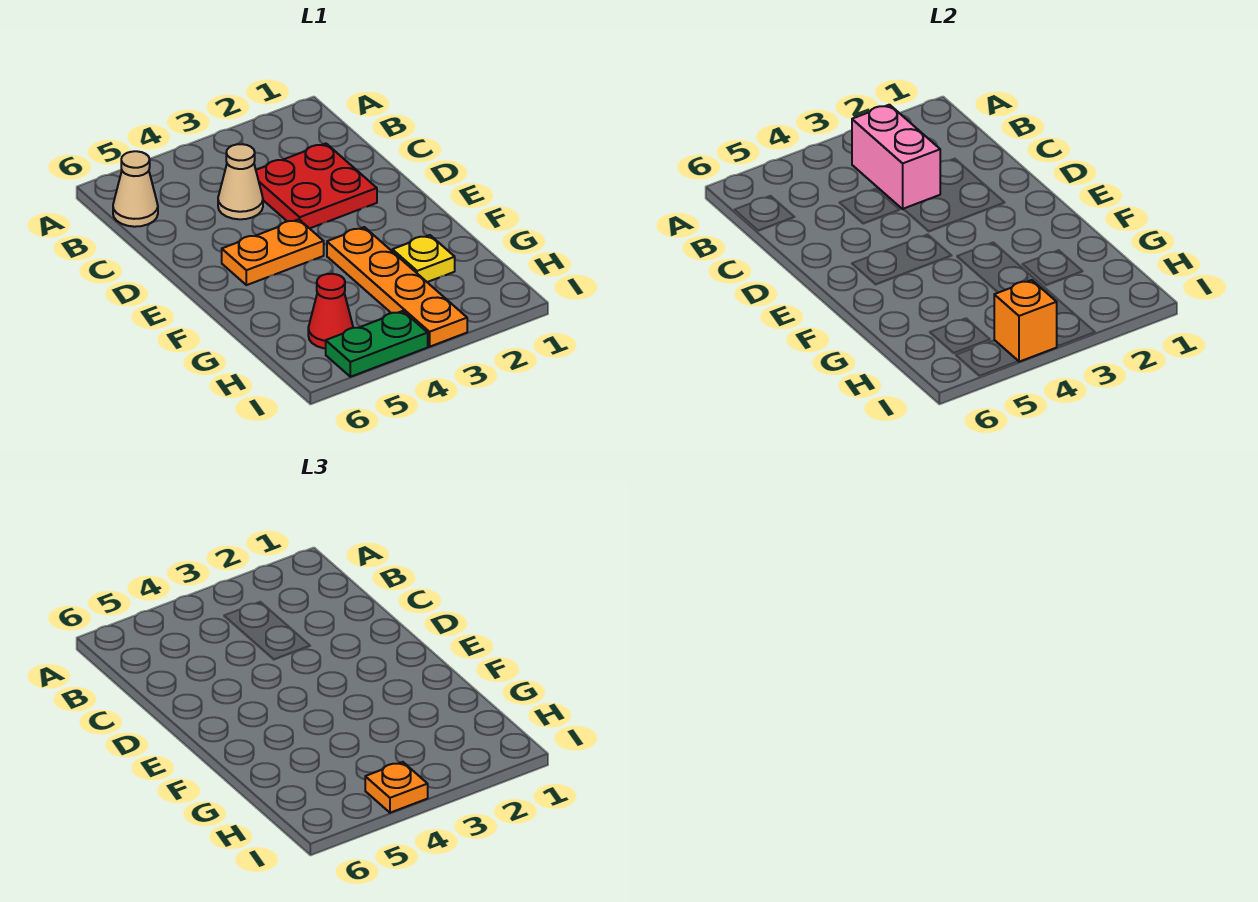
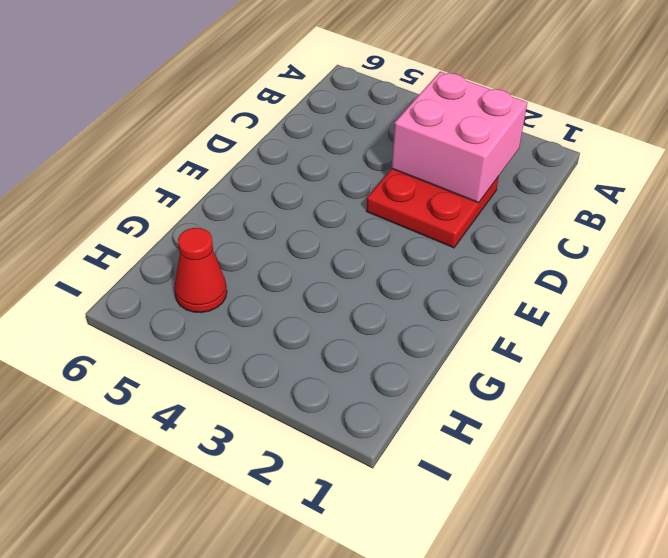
pink brick B2:C3 level 2 -> pink brick B3:C3 level 2
none -> tan cone B6 level 1
none -> tan cone C4 level 1

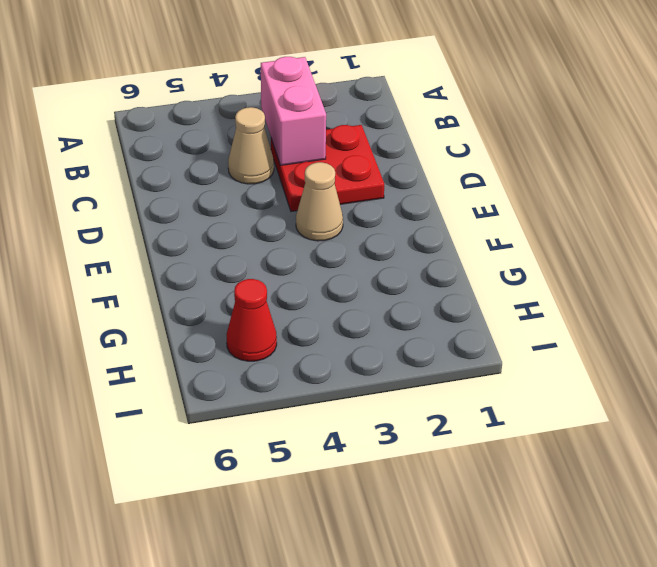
tan cone E3 level 1 -> tan cone B6 level 1
none -> orange plate E4:E5 level 1
none -> orange plate F3:I3 level 1

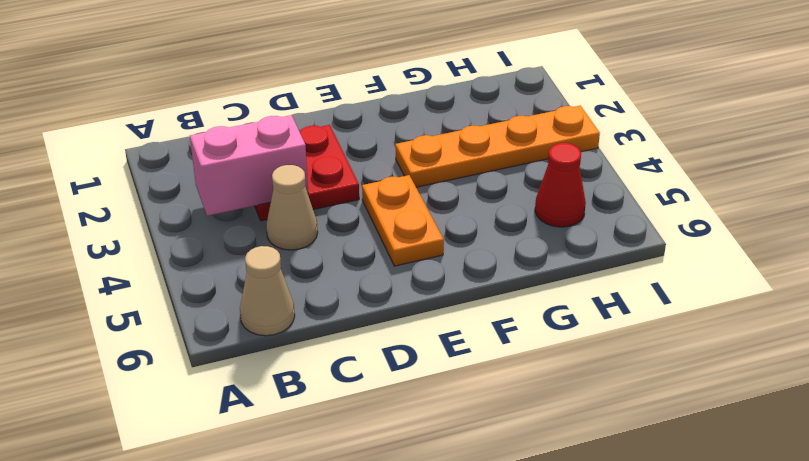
none -> yellow plate G2 level 1
none -> green plate I4:I5 level 1

